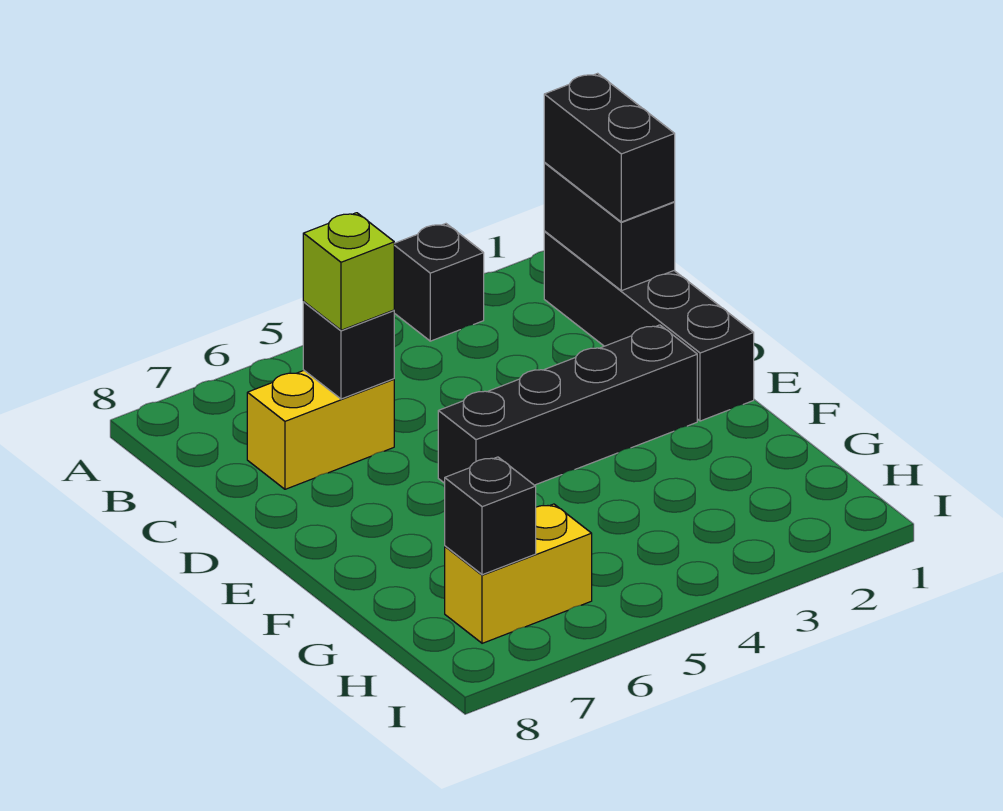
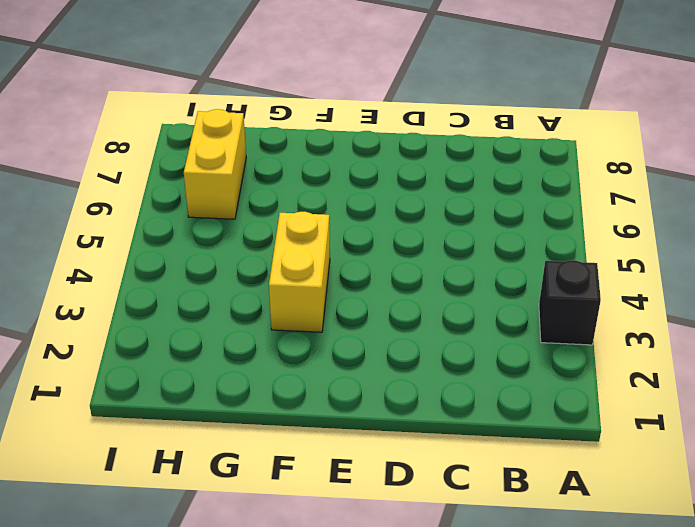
yellow brick F3:F4 level 1 -> yellow brick C6:C7 level 1
none -> black brick B1:E1 level 1
none -> black brick E2:E5 level 1

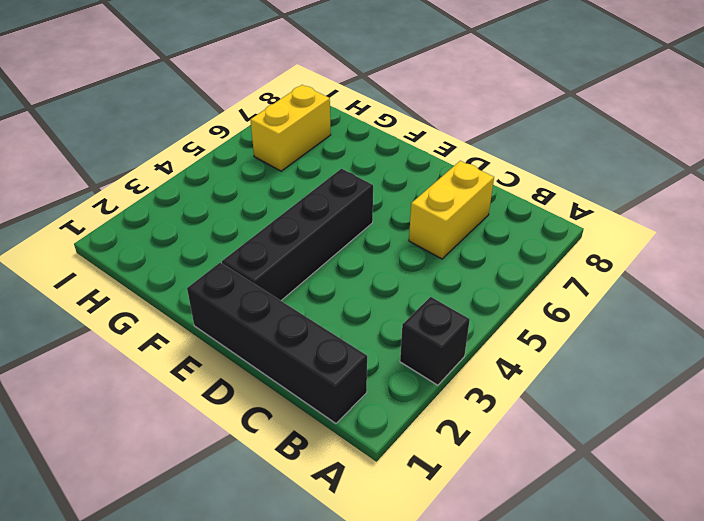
none -> black brick B1:C1 level 2
none -> black brick C6 level 2

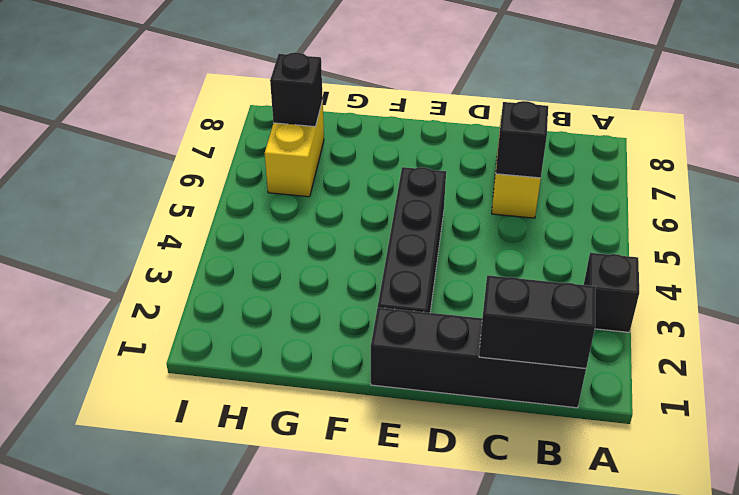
none -> black brick B1:C1 level 3
none -> lime brick C6 level 3

